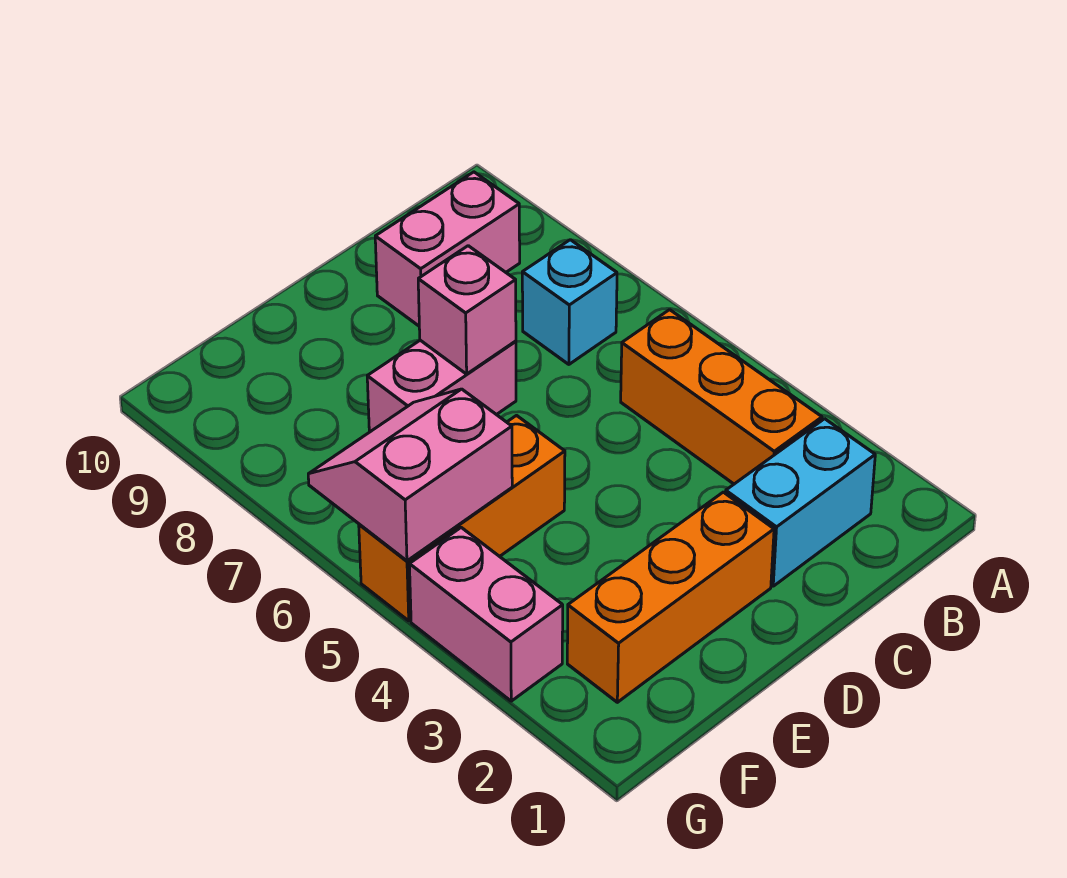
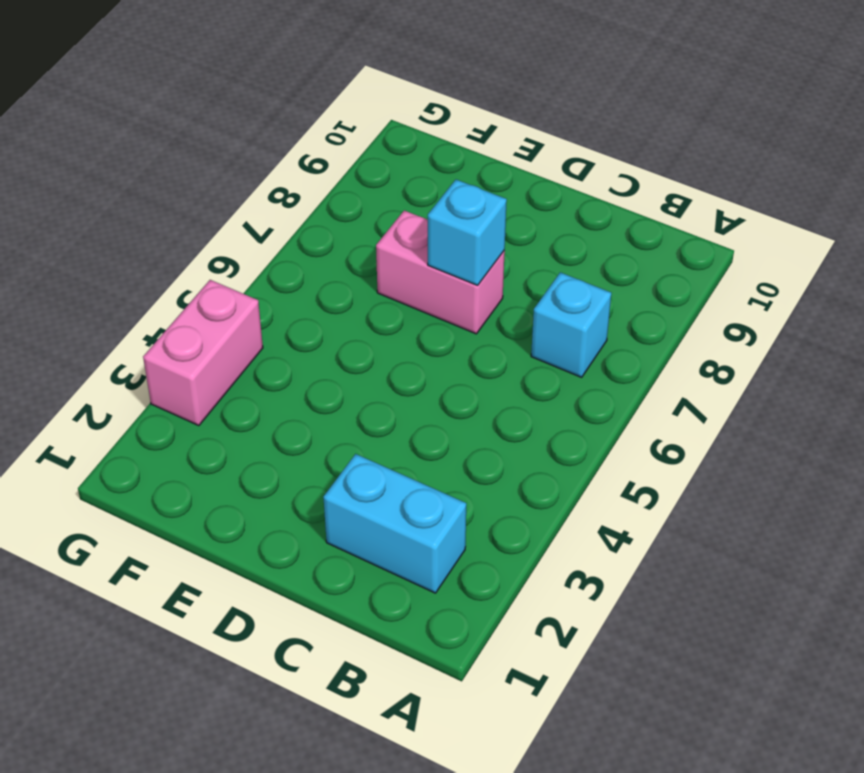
cyan brick D7 level 2 -> pink brick D7 level 2
none -> orange brick B3:B5 level 1
none -> pink brick B9:C9 level 1

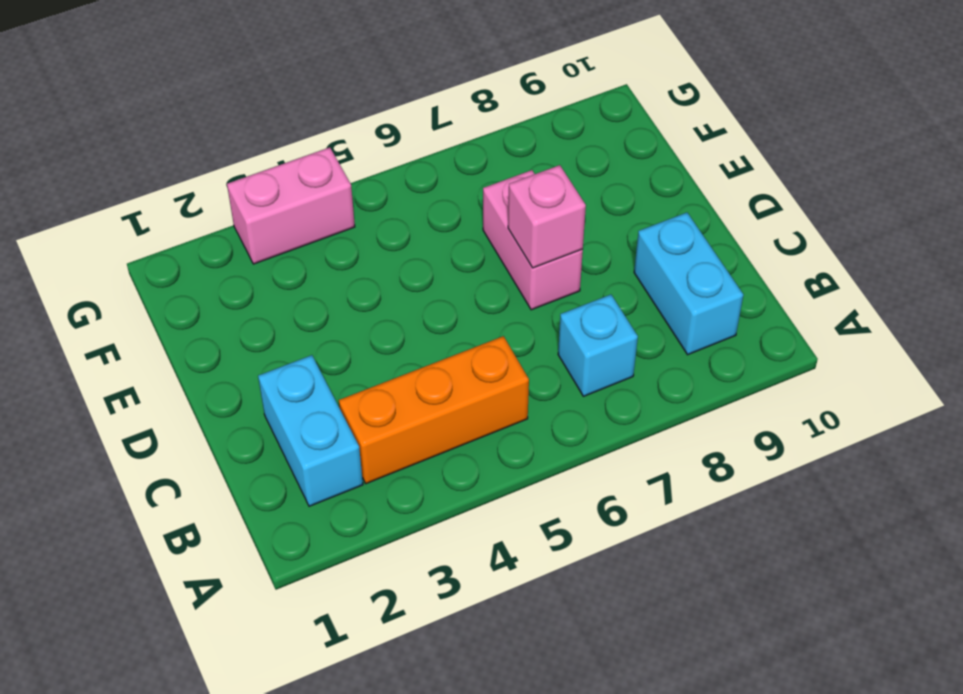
cyan brick B9:C9 level 1 -> pink brick B9:C9 level 1
none -> orange brick D2:F2 level 1
none -> orange brick E5:G5 level 1

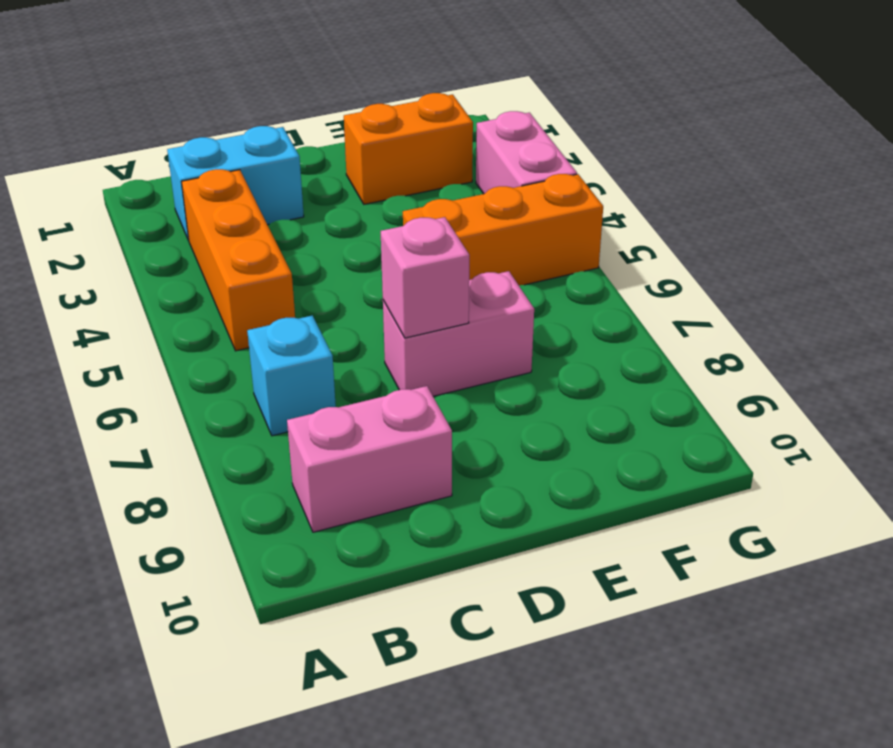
orange brick E2:F2 level 1 -> orange brick D2:F2 level 1
none -> pink slope F5:G6 level 2 top 5

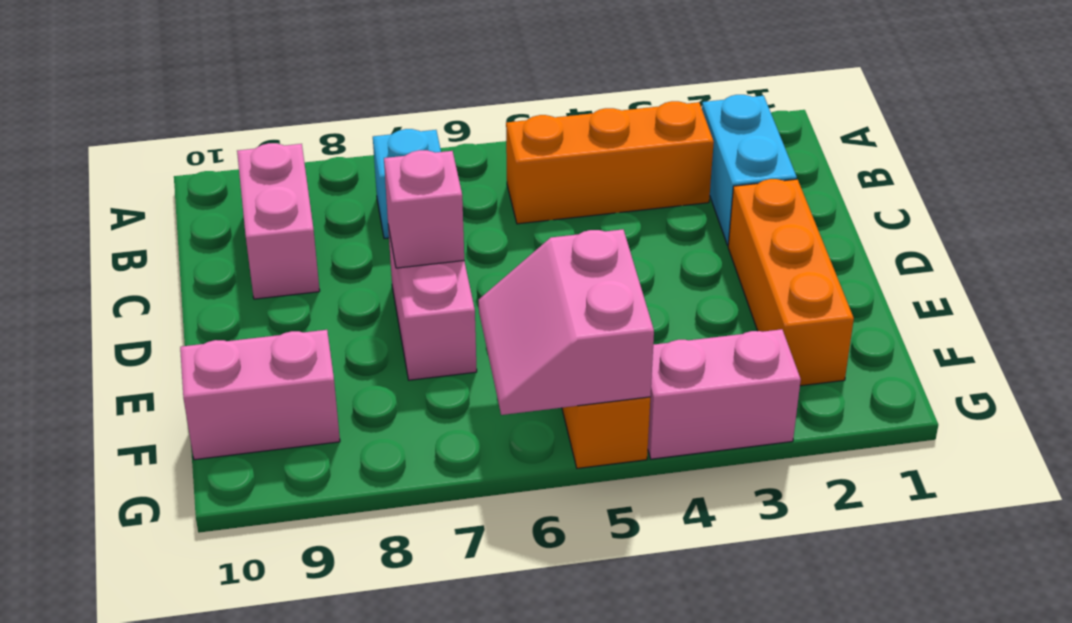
pink brick F9:F10 level 1 -> none

